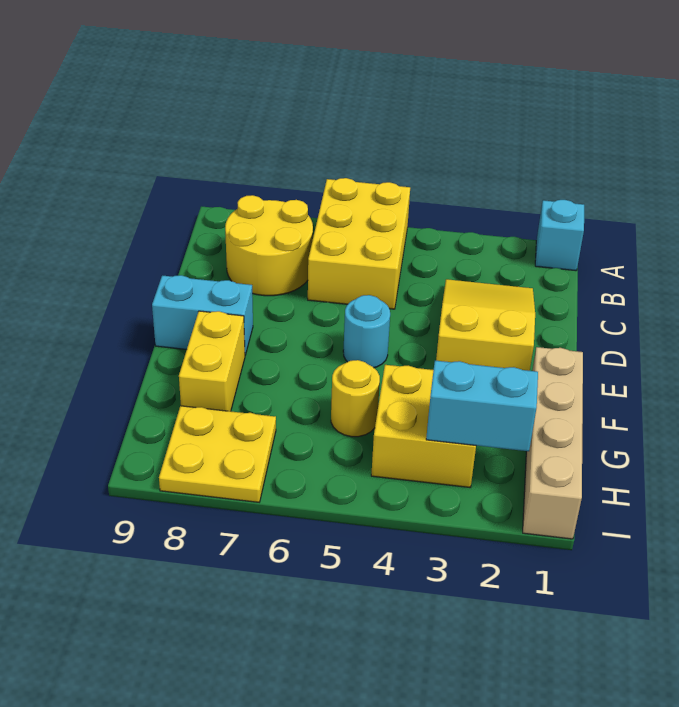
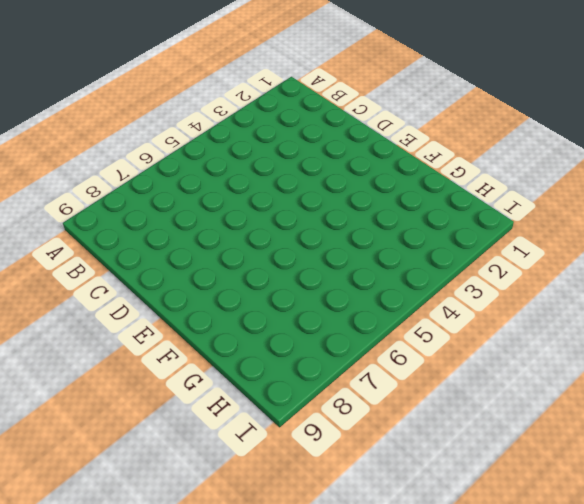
none -> cyan brick A1 level 1
none -> yellow brick A5:C6 level 1
none -> yellow round brick B7:C8 level 1

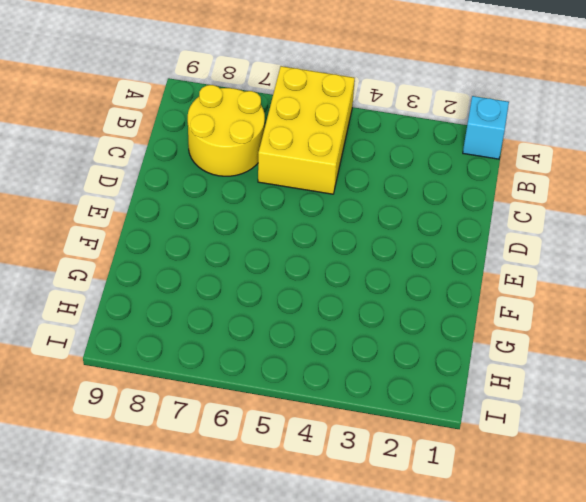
none -> yellow slope C2:E3 level 1 top E
none -> cyan round brick E5 level 1
none -> cyan brick E8:E9 level 1

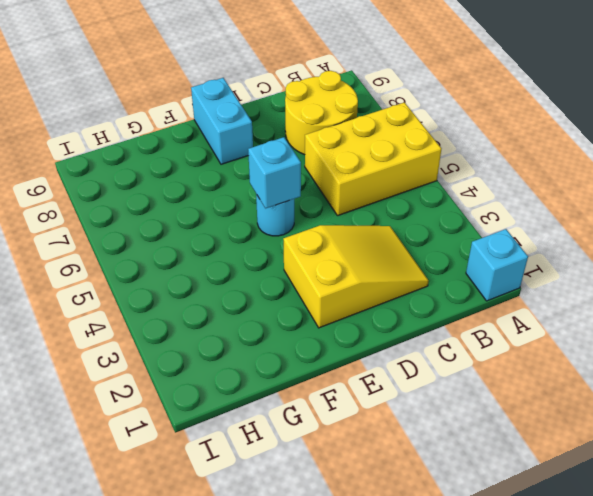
cyan brick E5 level 2 -> none
none -> tan brick F1:I1 level 1
none -> yellow brick F8:G8 level 1
none -> yellow brick G3:H4 level 1

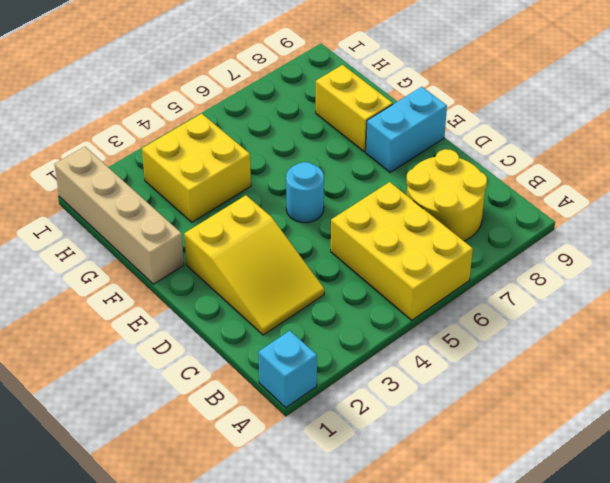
none -> yellow round brick G5 level 1
none -> yellow plate H7:I8 level 1
none -> cyan brick H2:H3 level 2

